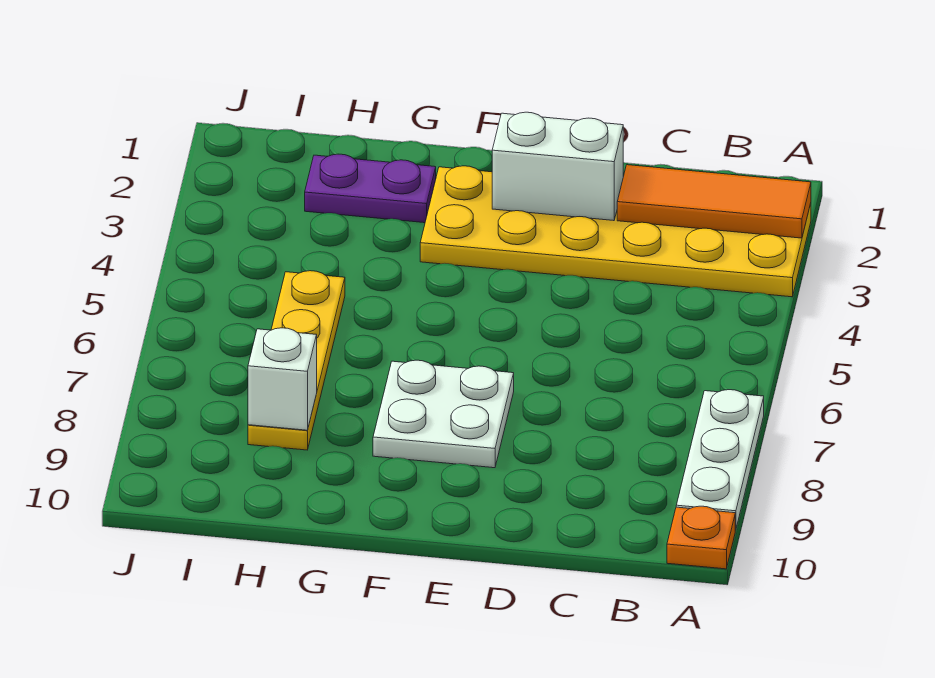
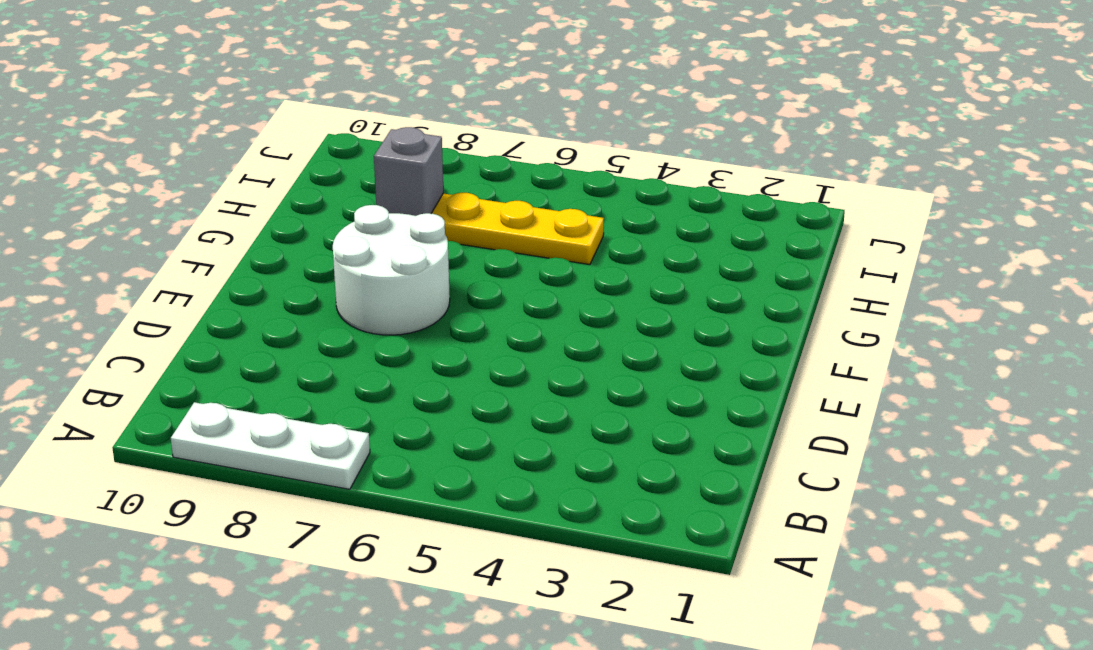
white round brick E7:F8 level 1 -> white plate E7:F8 level 1
grey brick H8 level 2 -> white brick H8 level 2
none -> yellow plate A2:F3 level 1
none -> orange plate A10 level 1

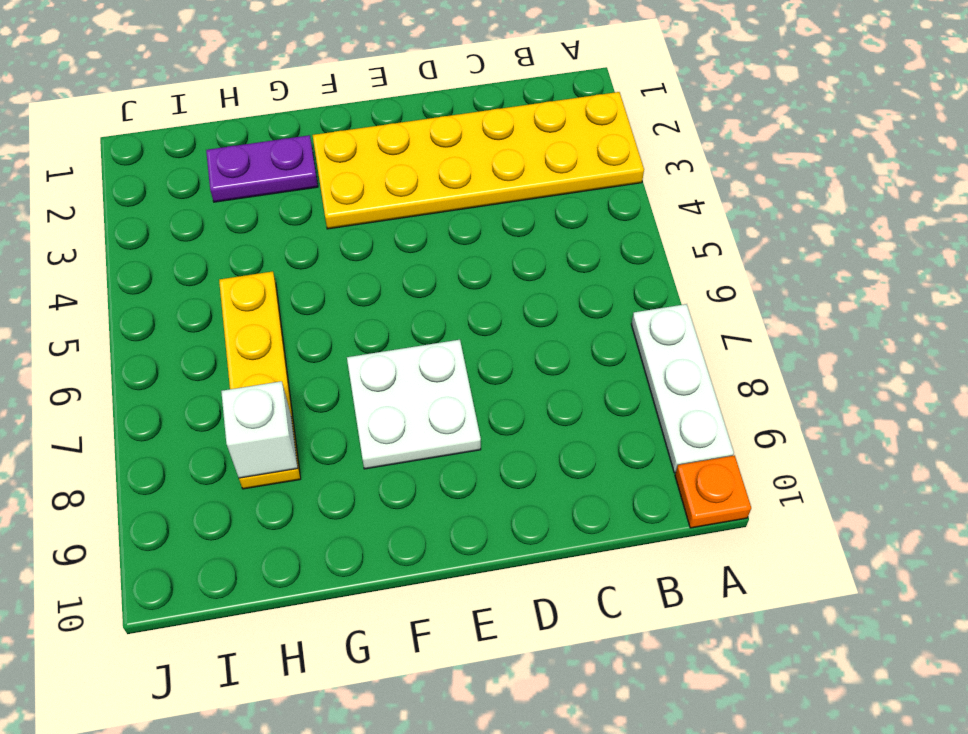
none -> orange tile A2:C2 level 2
none -> white brick D2:E2 level 2

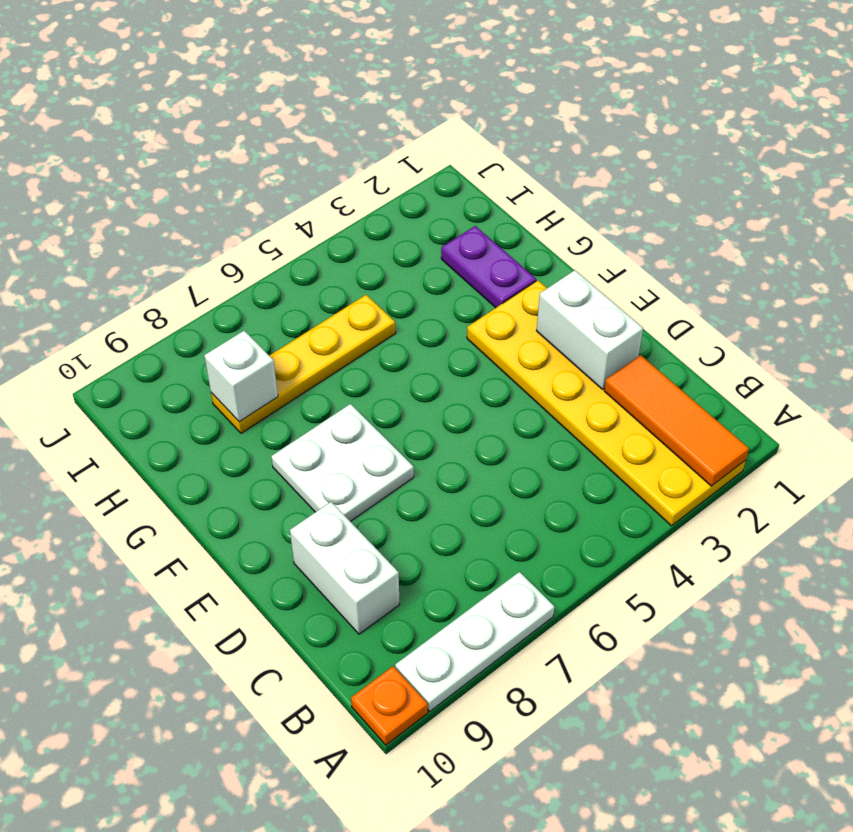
white brick C9:D9 level 1 -> none

